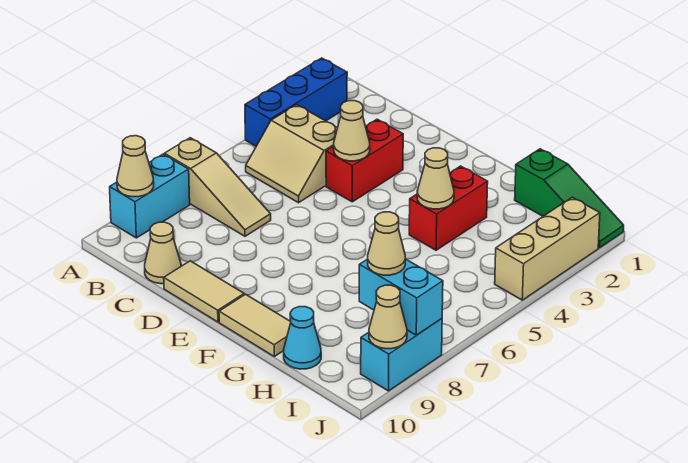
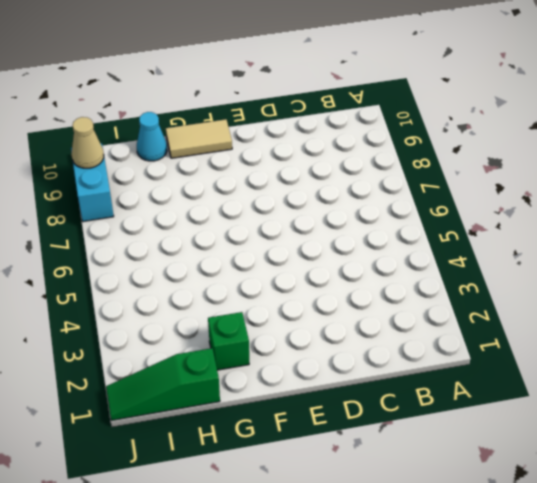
green brick G2 level 1 -> none
none -> blue brick A2:A4 level 1
none -> tan slope A7:C7 level 1 top A
none -> cyan brick A8:A9 level 1

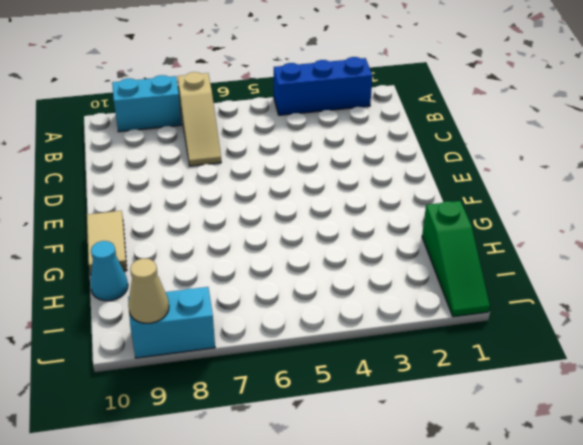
none -> tan slope B4:C5 level 1 top 4
none -> tan cone C10 level 1
none -> red brick D3:D4 level 1

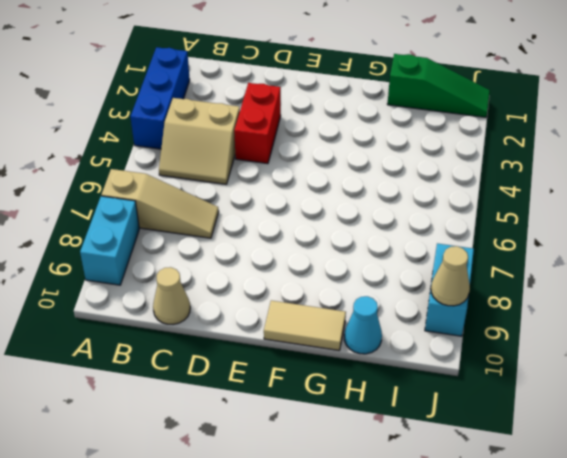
none -> tan tile D10:E10 level 1
none -> red brick G3:G4 level 1
none -> tan brick J2:J4 level 1

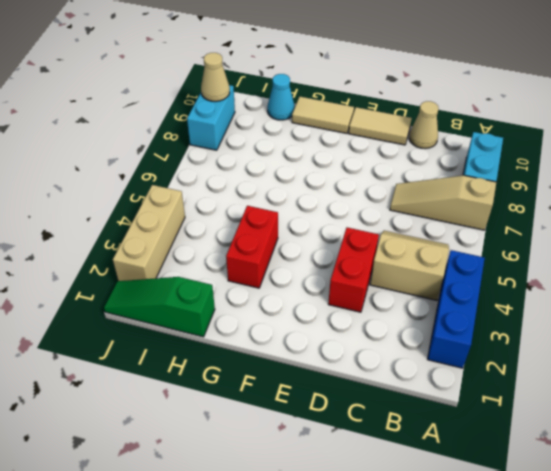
none -> tan cone A9 level 2
none -> tan cone D4 level 2
none -> tan cone G4 level 2

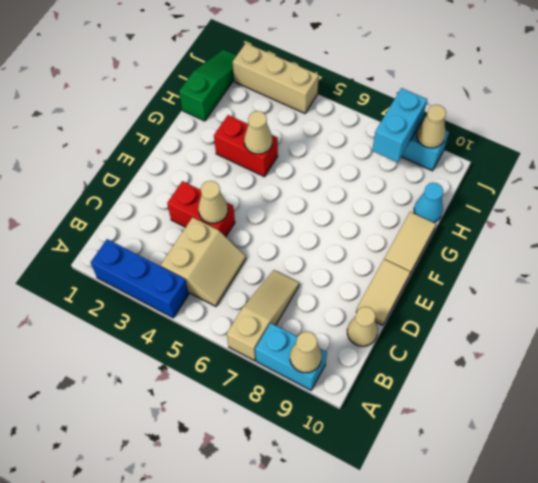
none -> tan cone I8 level 3

